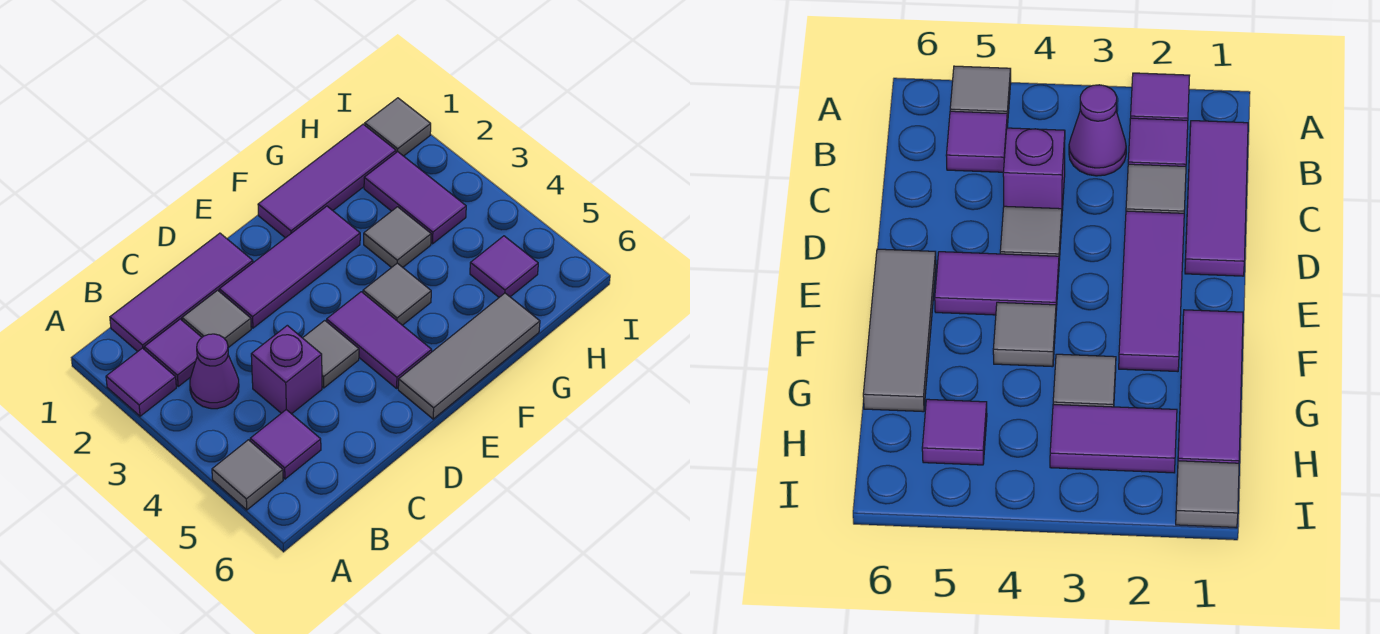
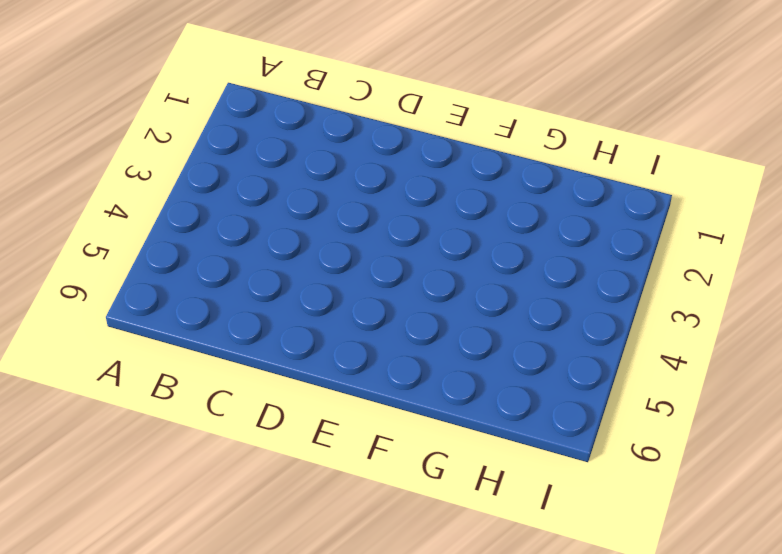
none -> purple tile A2 level 1
none -> grey tile A5 level 1
none -> purple tile B1:D1 level 1

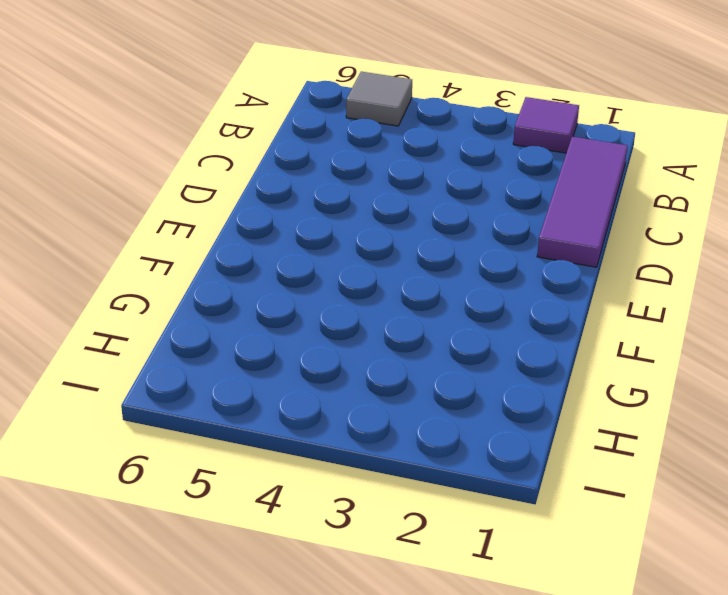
none -> purple tile B2 level 1
none -> purple cone B3 level 1
none -> purple tile B5 level 1

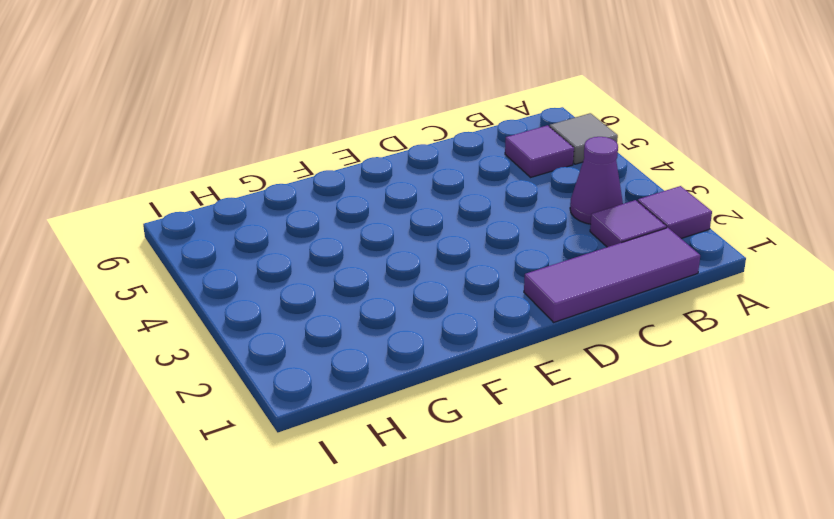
none -> grey tile C2 level 1
none -> purple brick C4 level 1
none -> purple tile D2:F2 level 1

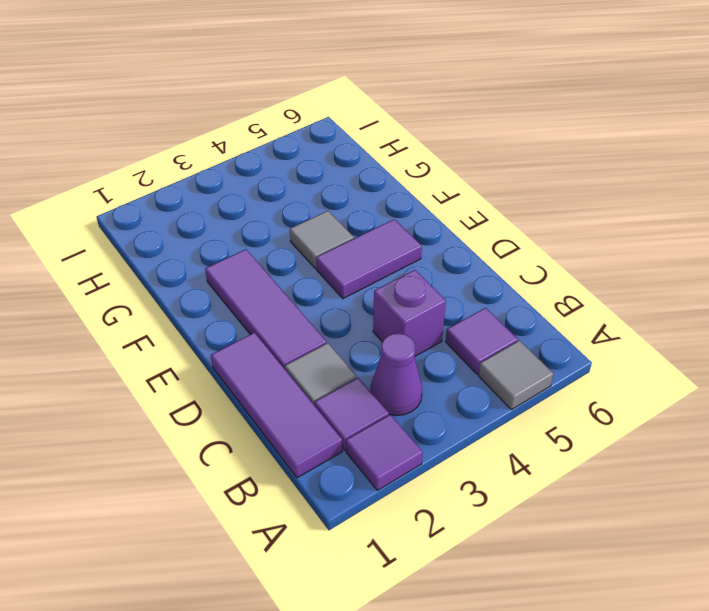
none -> grey tile D4 level 1
none -> grey tile E6:G6 level 1
none -> purple tile F1:H1 level 1

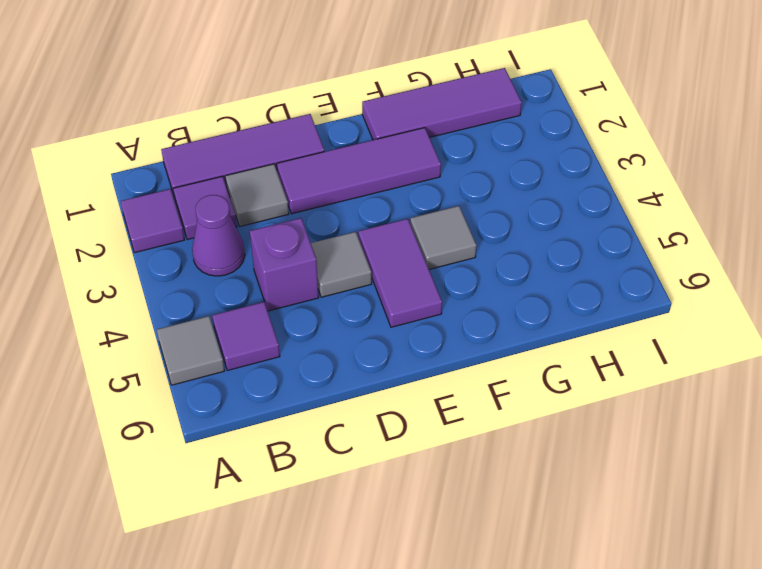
none -> grey tile E6:G6 level 1
none -> grey tile G3 level 1
none -> purple tile H2:H3 level 1

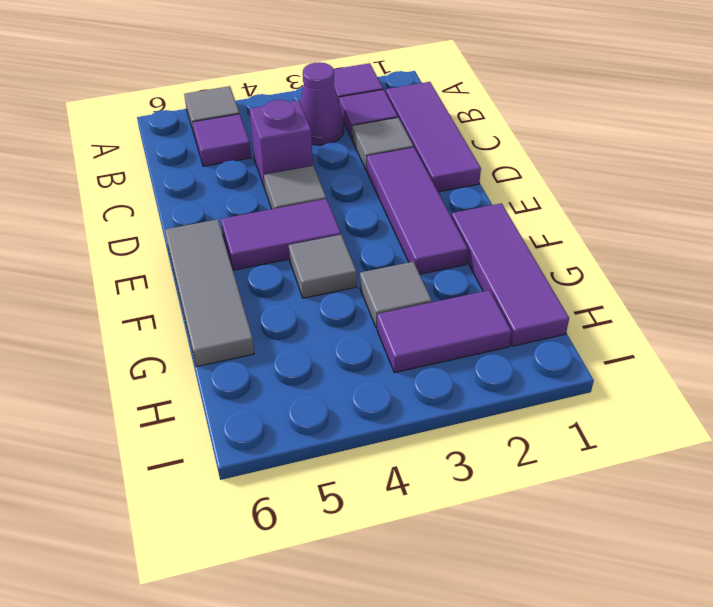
none -> purple tile H5 level 1
none -> grey tile I1 level 1

